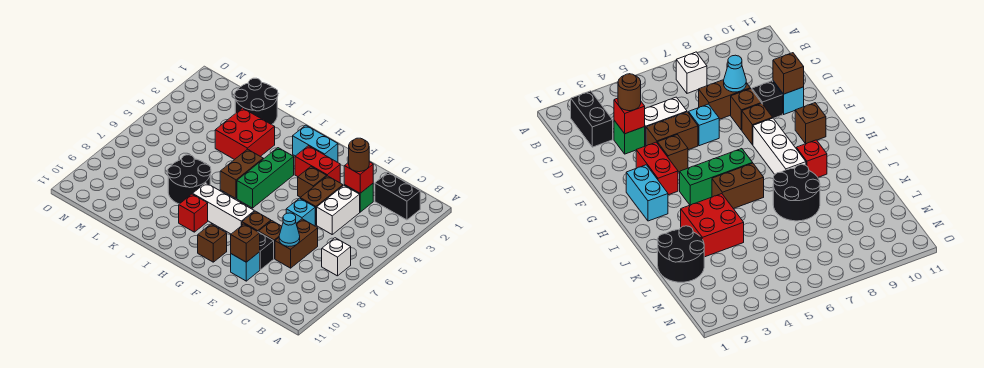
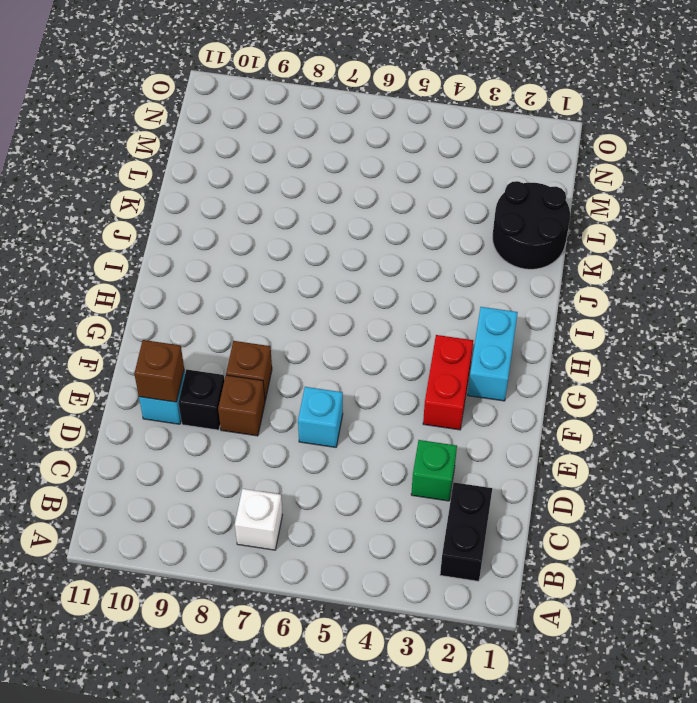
none -> white brick D4:D5 level 1
none -> brown brick D7:D8 level 1
none -> brown brick E4:E5 level 1

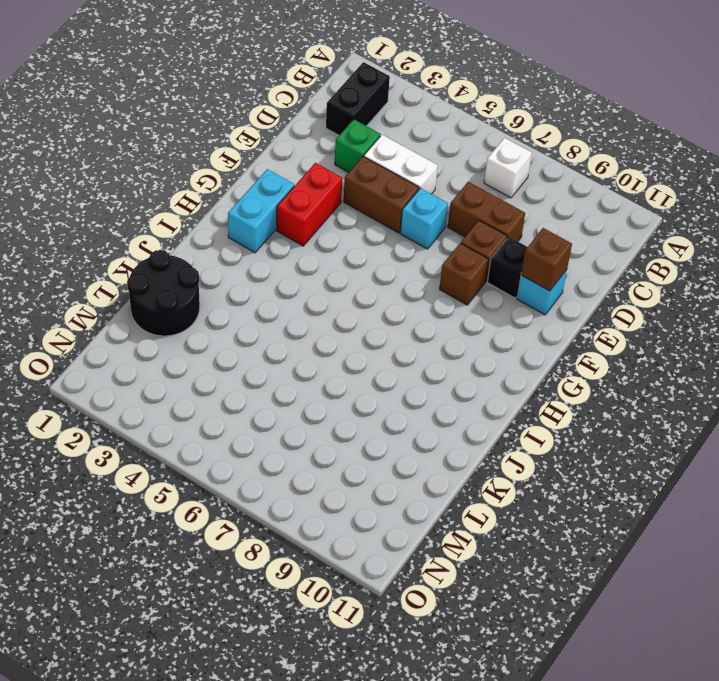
none -> brown brick F4 level 1
none -> white brick G8:I8 level 1
none -> brown brick G10 level 1

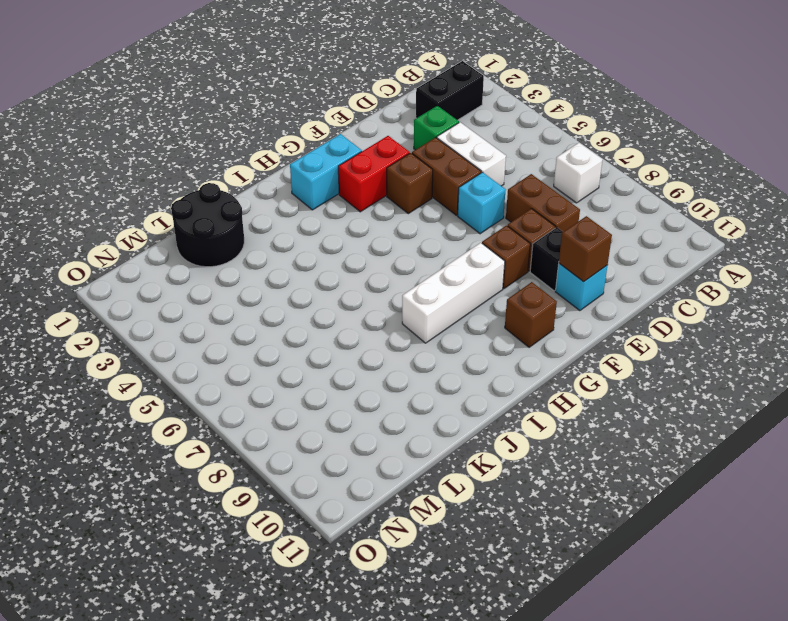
none -> green brick H4:H6 level 1
none -> brown brick I5:I6 level 1
none -> red brick I9 level 1

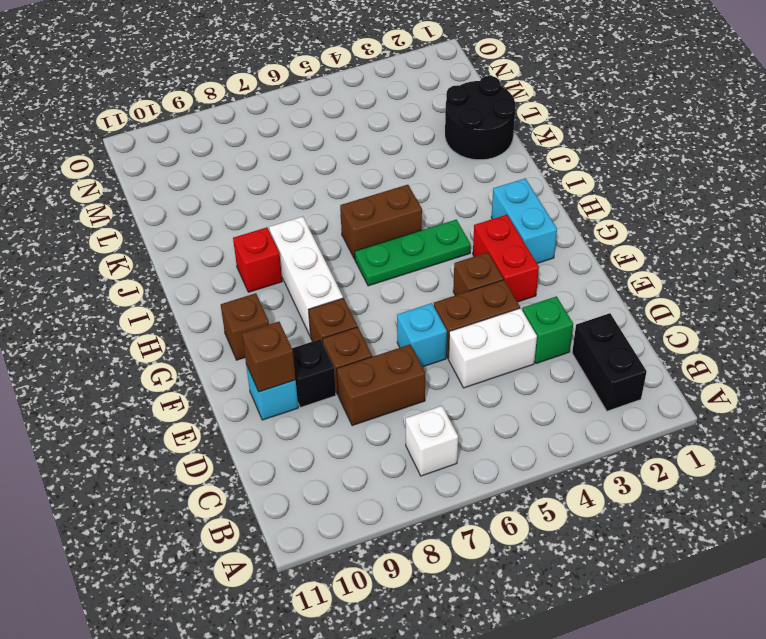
green plate H4:H6 level 1 -> green brick H4:H6 level 1
none -> red brick J3:K4 level 1
none -> black round brick J7:K8 level 1
none -> red brick D3 level 2

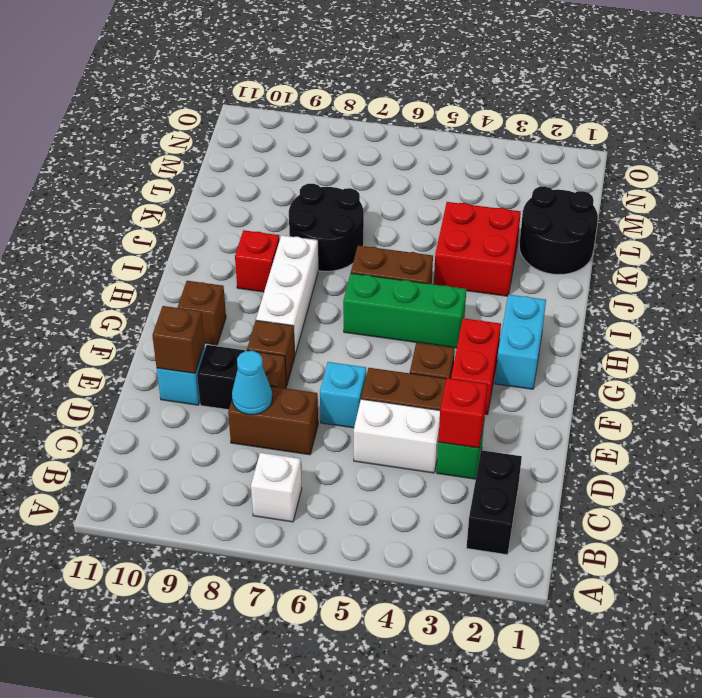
none -> brown round brick D3 level 3

